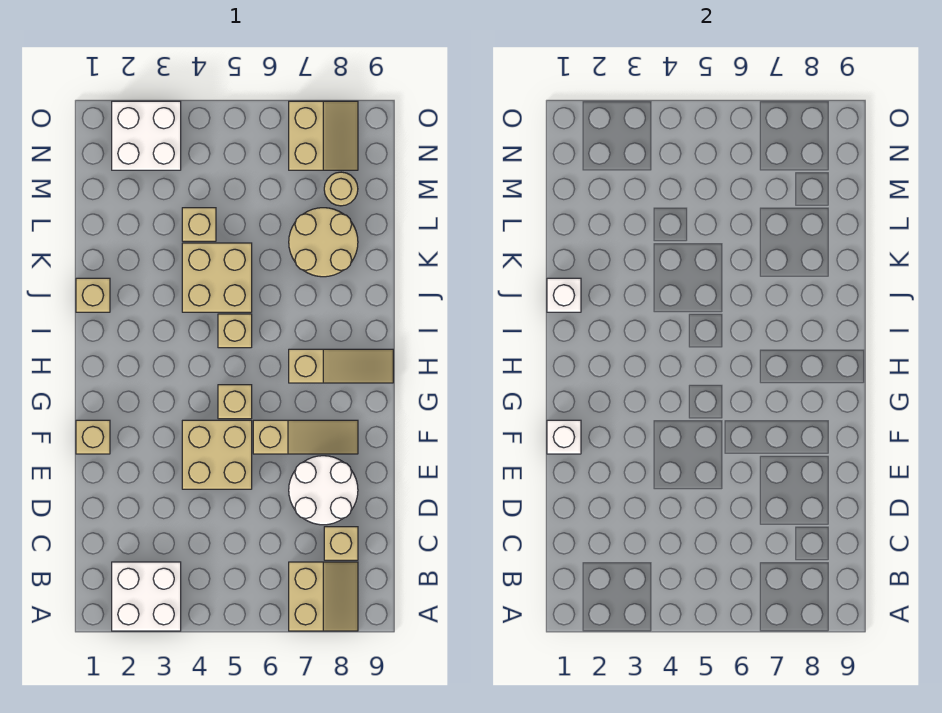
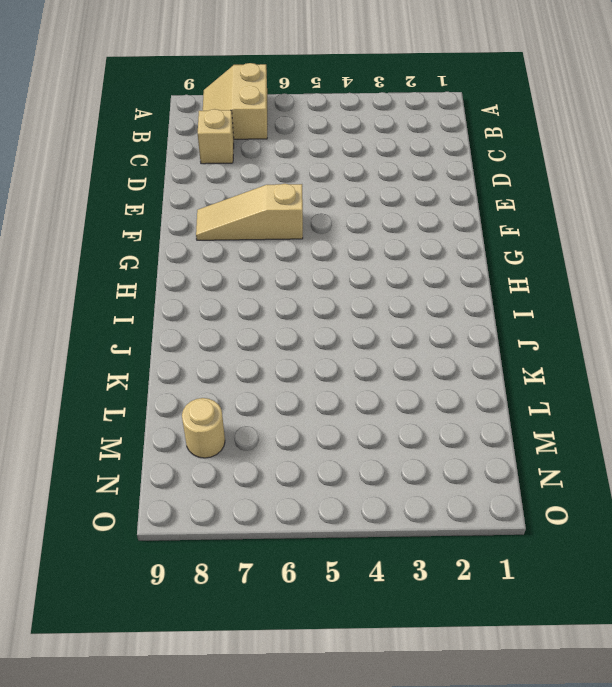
none -> white brick A2:B3 level 1
none -> white round brick D7:E8 level 1
none -> tan brick E4:F5 level 1

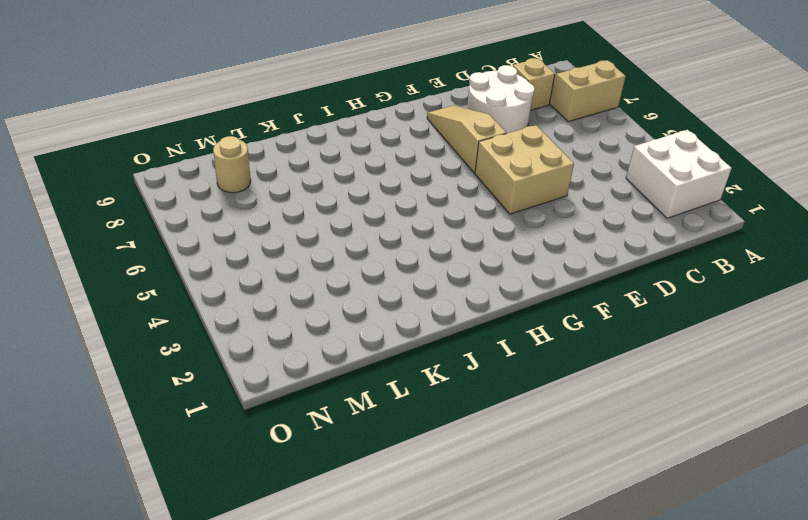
none -> tan brick F1 level 1
none -> tan brick G5 level 1
none -> tan slope H7:H9 level 1 top 7

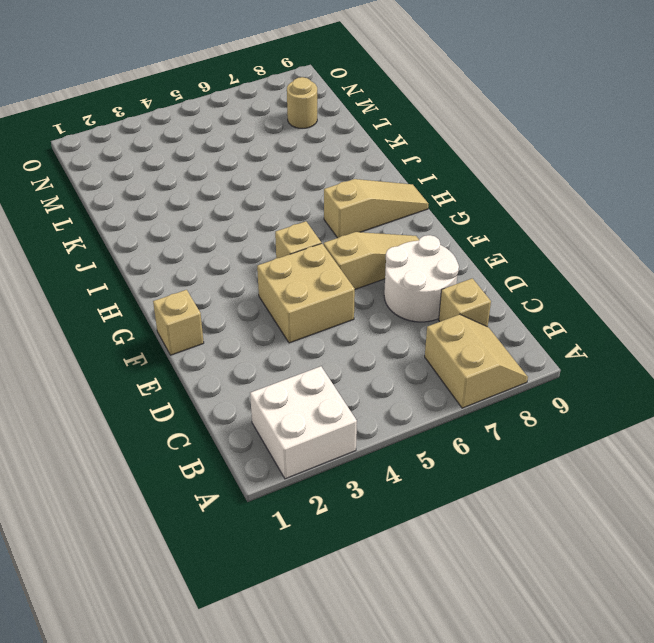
none -> tan brick I5 level 1
none -> tan brick J1 level 1
none -> tan brick J4:K5 level 1

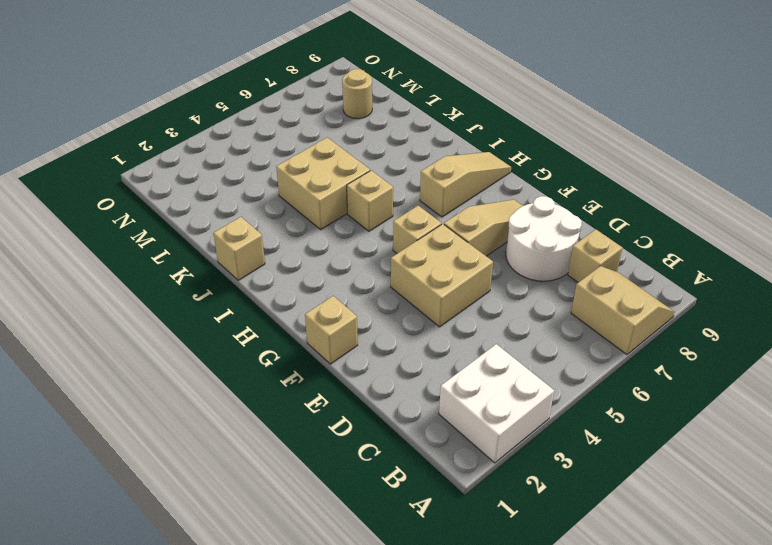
none -> tan round brick K7:L8 level 1
none -> tan brick L4 level 1
none -> white brick N2:O3 level 1

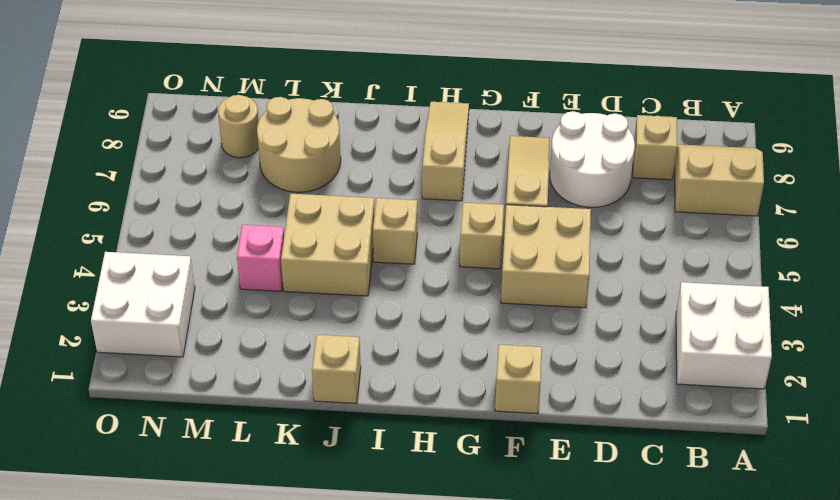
pink brick L4 level 1 -> tan brick L4 level 1
none -> tan slope N7:O8 level 1 top 7
none -> white brick F1 level 2
none -> white brick J1 level 2

